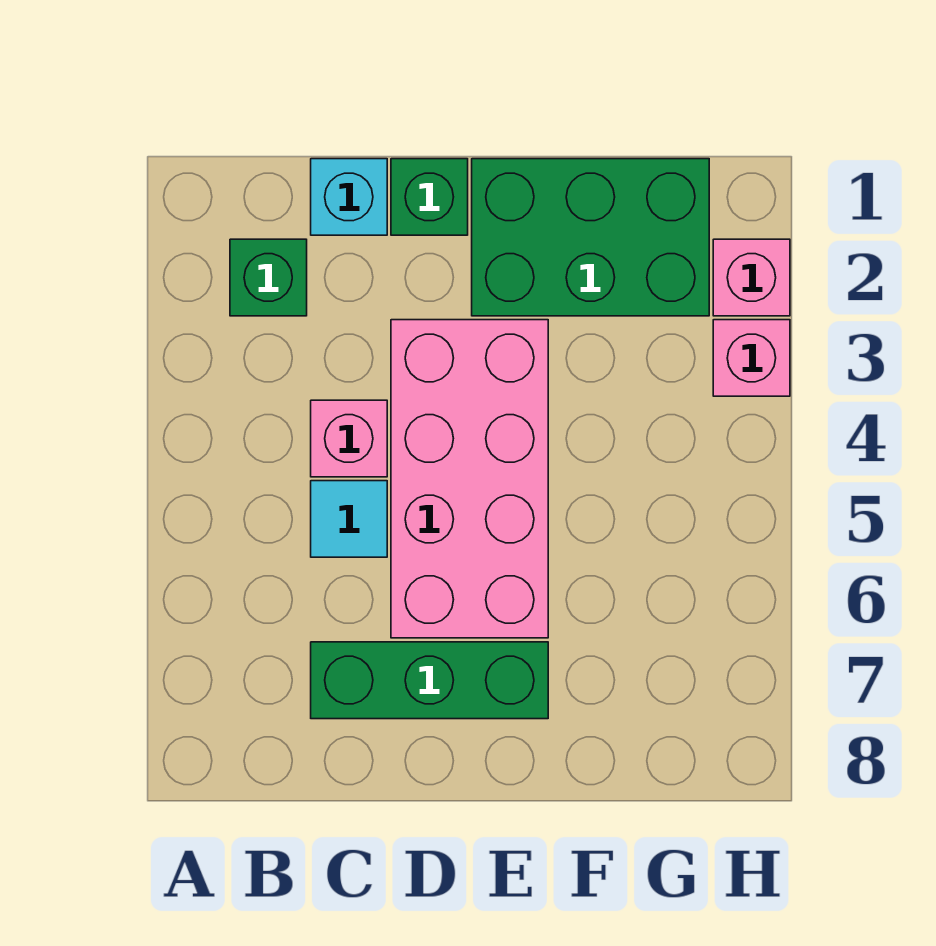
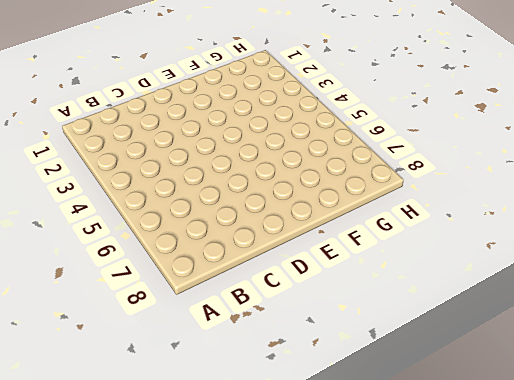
none -> green brick B2 level 1
none -> cyan brick C1 level 1

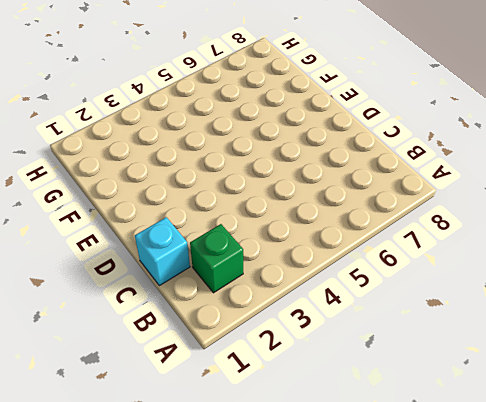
none -> pink brick C4 level 1
none -> cyan tile C5 level 1

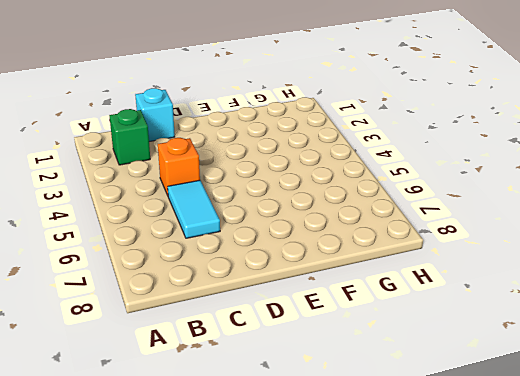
orange brick C4 level 1 -> pink brick C4 level 1
cyan tile C5:C6 level 1 -> cyan tile C5 level 1
none -> green brick C7:E7 level 1
none -> green brick D1 level 1

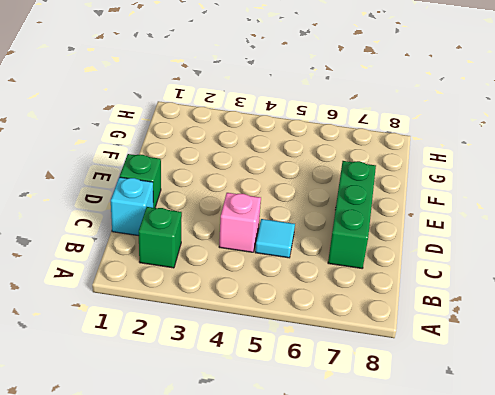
none -> pink brick D3:E6 level 1
none -> green brick E1:G2 level 1

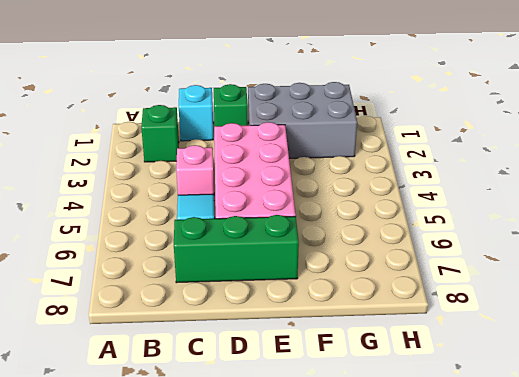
grey brick E1:G2 level 1 -> green brick E1:G2 level 1
none -> pink brick H2 level 1
none -> pink brick H3 level 1

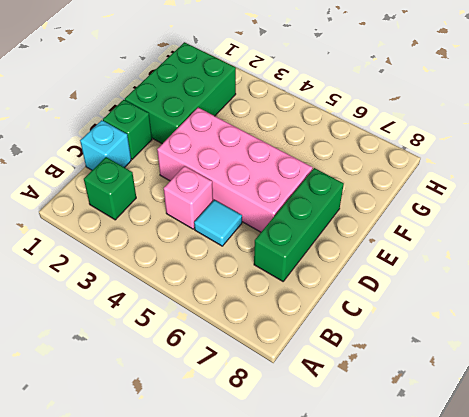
none -> pink brick H2 level 1
none -> pink brick H3 level 1

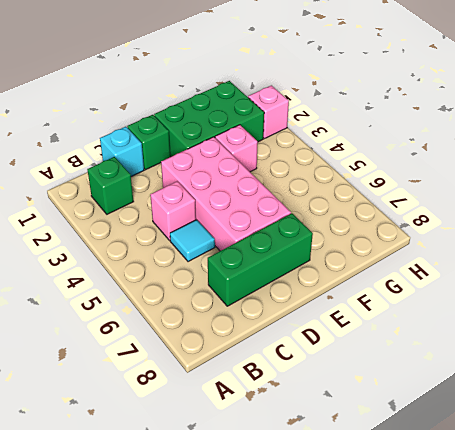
pink brick F3 level 1 -> pink brick H3 level 1

